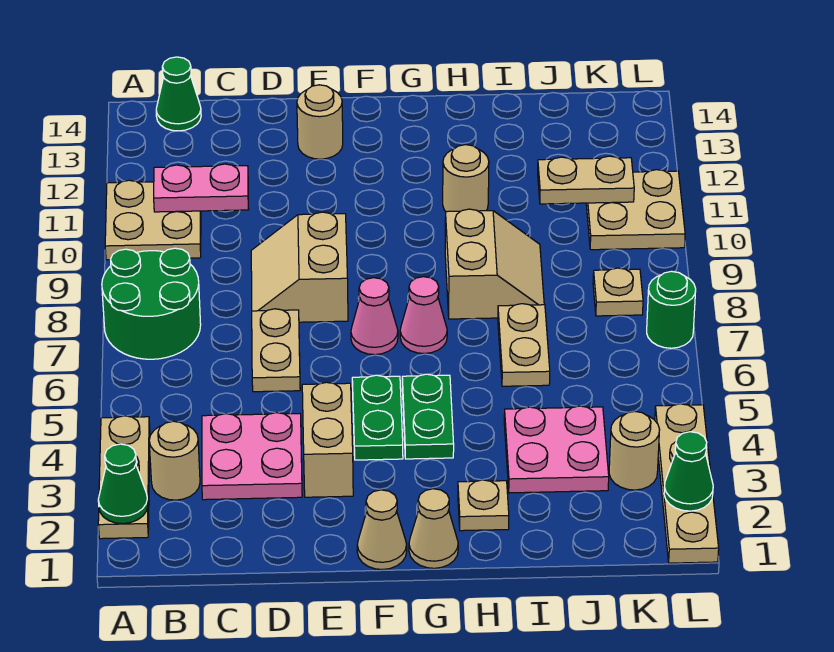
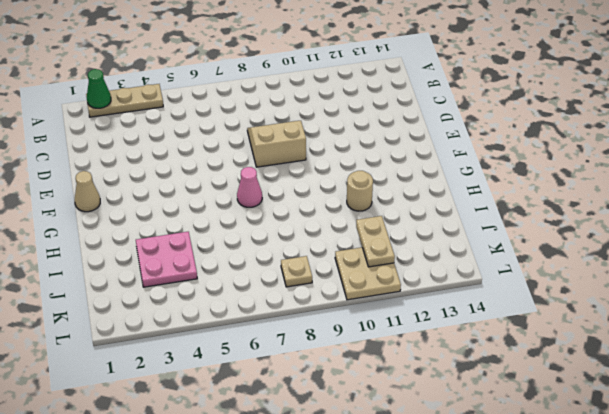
none -> green round brick A7:B8 level 1
none -> tan plate A10:B11 level 1
none -> tan round brick B3 level 1
none -> green cone B14 level 1

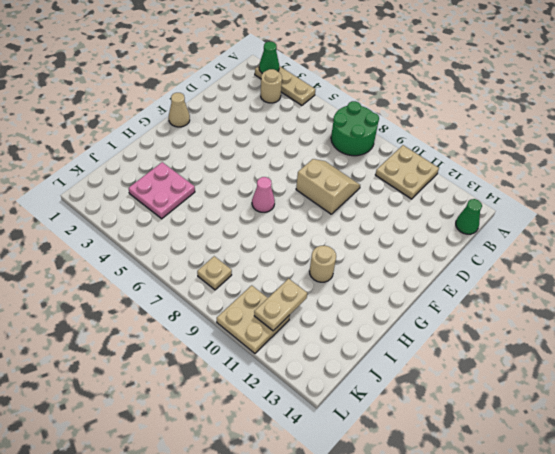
none -> pink plate C3:D4 level 1
none -> tan plate D6:D7 level 1
none -> tan brick E3:E4 level 1
none -> tan round brick E13 level 1

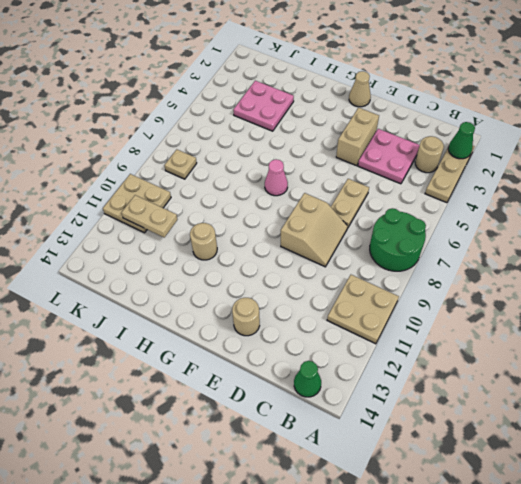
none -> green plate F4:F5 level 1
none -> pink cone F7 level 1
none -> tan cone G1 level 1
none -> green plate G4:G5 level 1

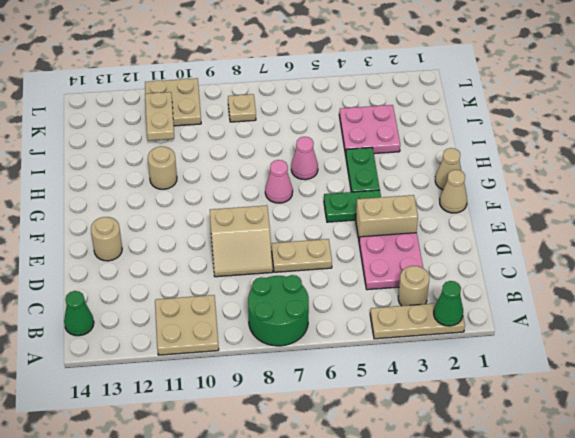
green plate G4:H4 level 1 -> green plate G4:G5 level 1
pink cone H6 level 1 -> pink cone F7 level 1
none -> tan plate H2 level 1
none -> tan slope H8:I9 level 1 top H
none -> tan plate I6:I7 level 1
none -> tan round brick K3 level 1

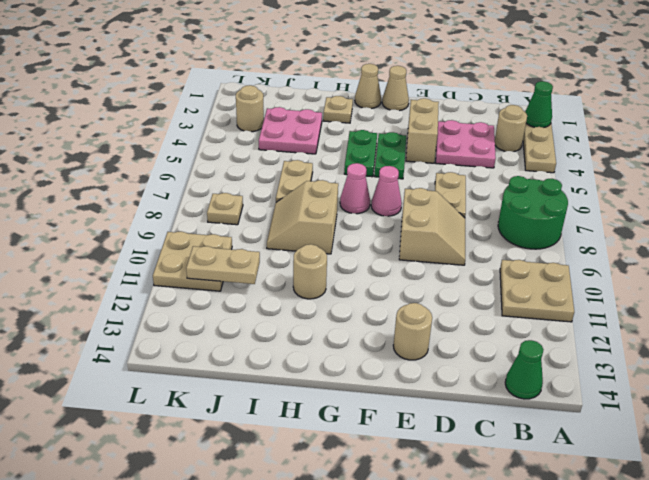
none -> tan plate L1:L4 level 1
none -> green round brick L7 level 1
none -> pink plate B11:C11 level 2
none -> green cone L2 level 2

